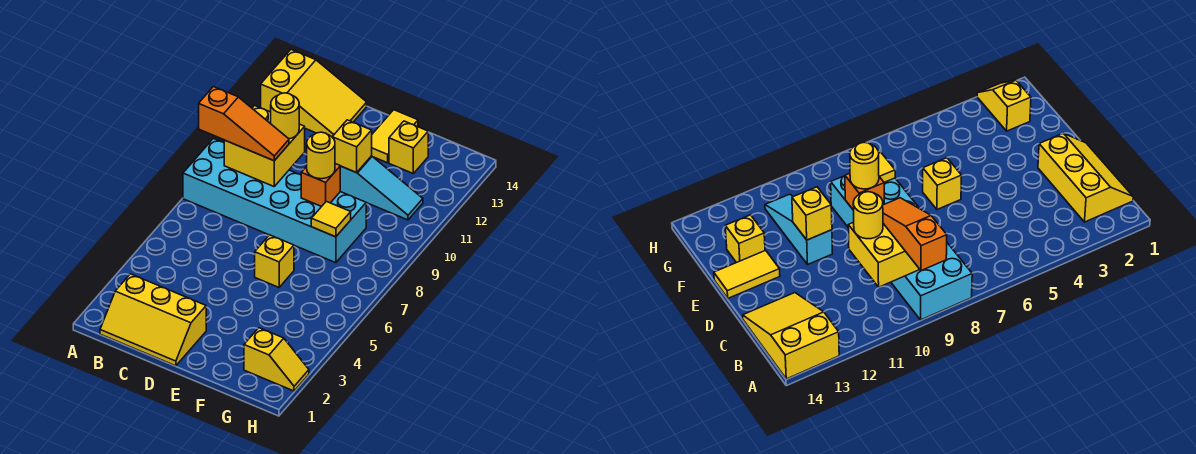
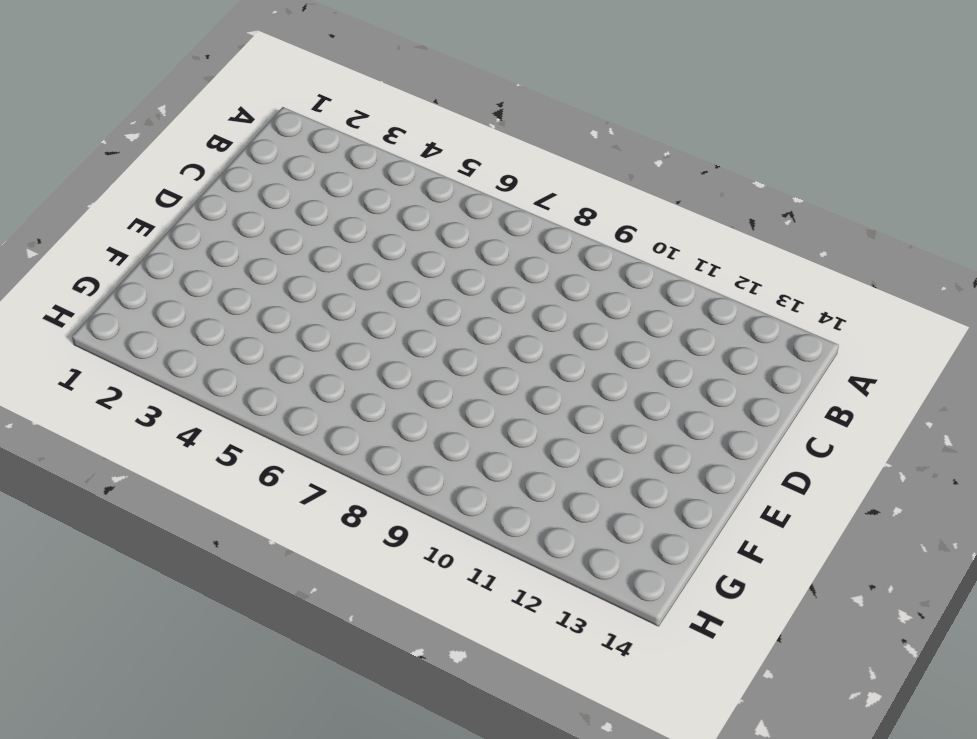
none -> cyan brick A8:F9 level 1
none -> yellow slope A13:C14 level 1 top A
none -> yellow slope B1:D2 level 1 top 2

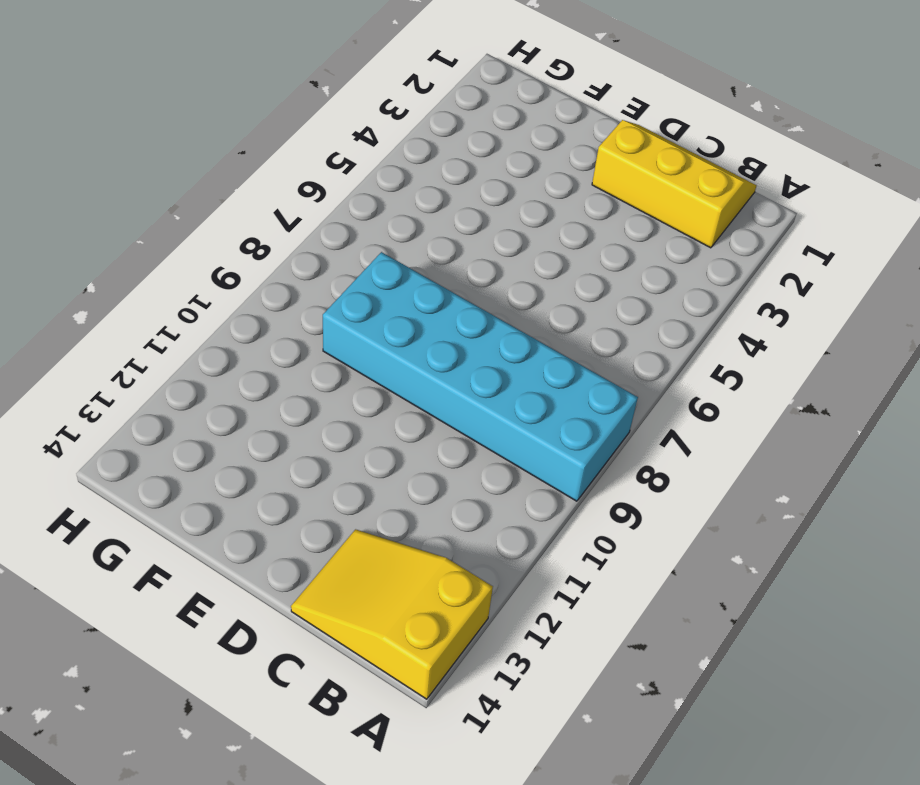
none -> yellow brick E6 level 1
none -> cyan slope E11:G11 level 1 top E
none -> yellow tile E13:E14 level 1

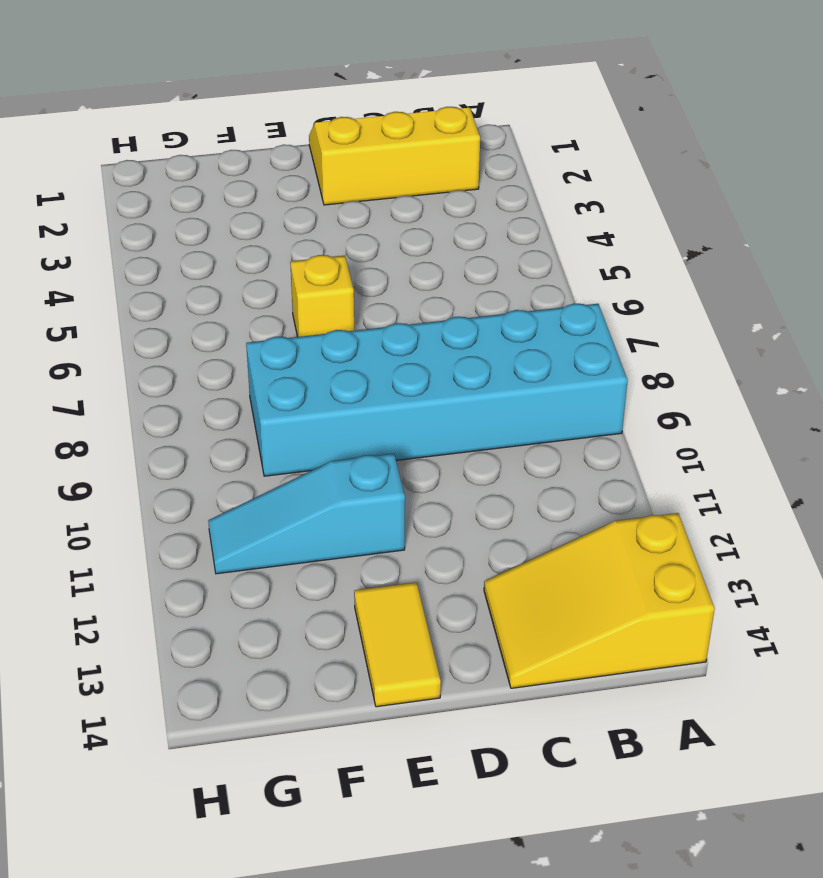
none -> yellow brick F13 level 1
none -> yellow slope G2:H2 level 1 top G
none -> yellow brick B9:C10 level 2

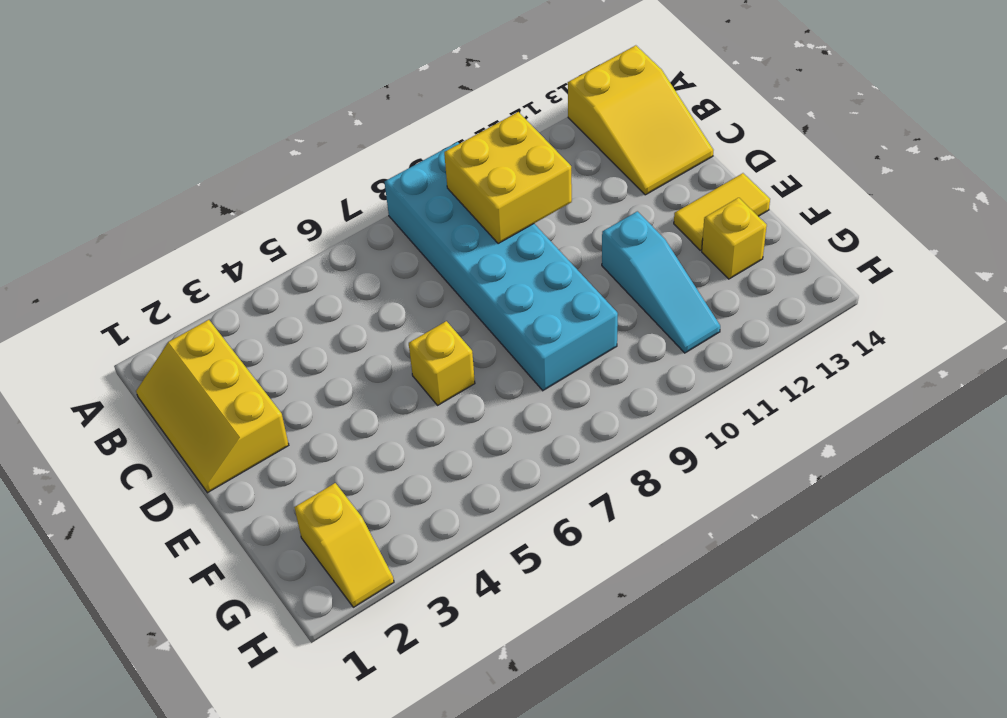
none -> orange brick E9 level 2
none -> yellow brick E11 level 2
none -> yellow tile F8 level 2

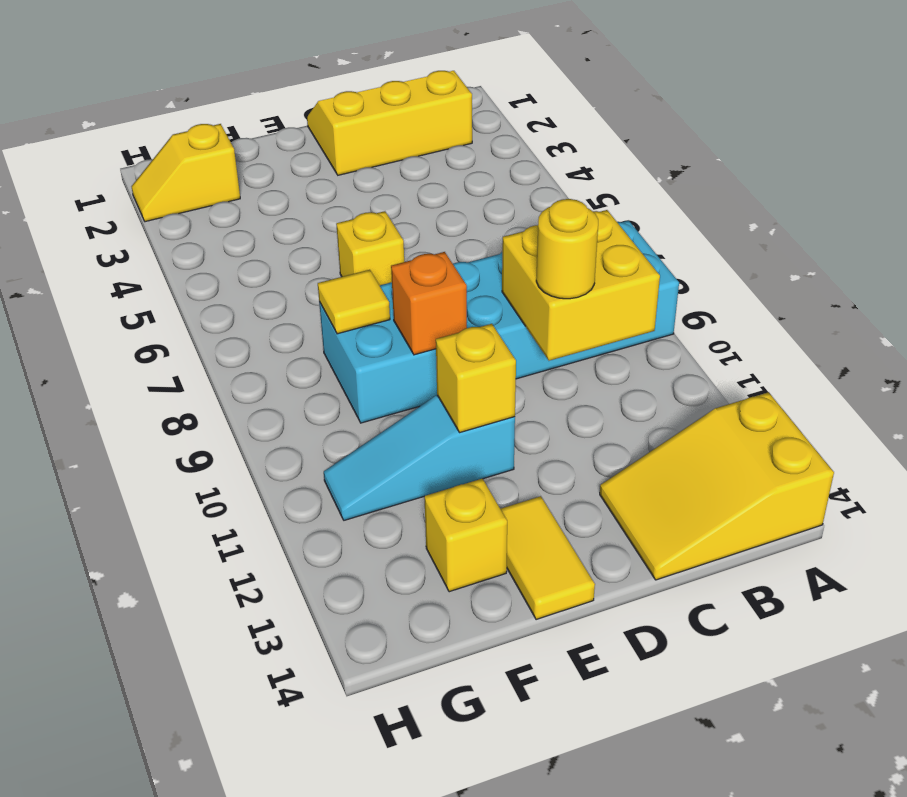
none -> orange slope A9:C9 level 3 top A
none -> yellow round brick E9 level 3

